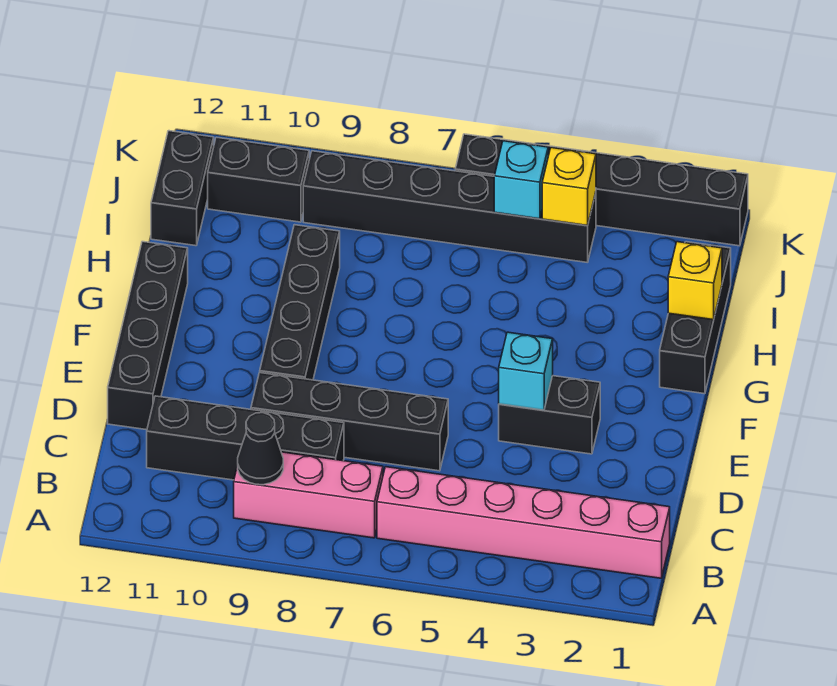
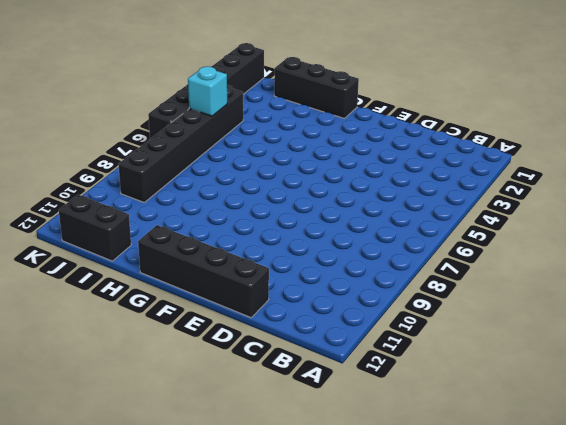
none -> pink brick B1:B6 level 1
none -> pink brick B7:B9 level 1
none -> black brick C8:C11 level 1

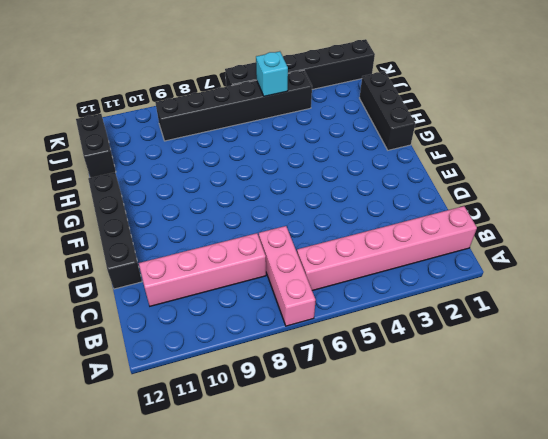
pink brick A7:C7 level 1 -> pink brick B7:B9 level 1
pink brick C8:C11 level 1 -> black brick C8:C11 level 1
none -> black brick D6:D9 level 1
none -> black brick E3:E4 level 1
none -> black brick E9:H9 level 1

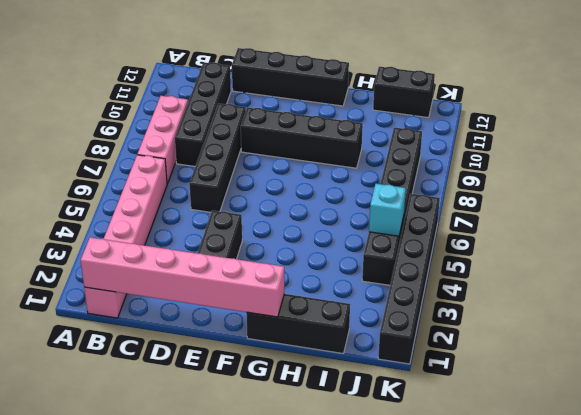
pink brick B1:G1 level 2 -> none
none -> black brick J10:J11 level 1
none -> black cone B9 level 2
none -> cyan brick E4 level 2

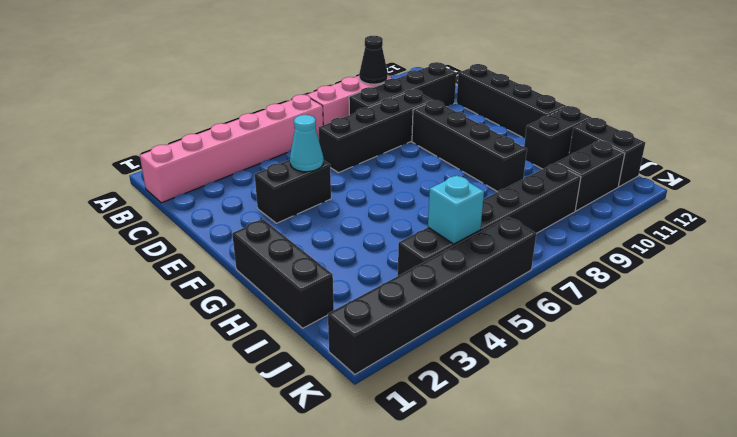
cyan cone E4 level 2 -> cyan brick E4 level 2
black brick H11:H12 level 1 -> none
none -> yellow brick H1 level 2
none -> yellow brick J4 level 2

